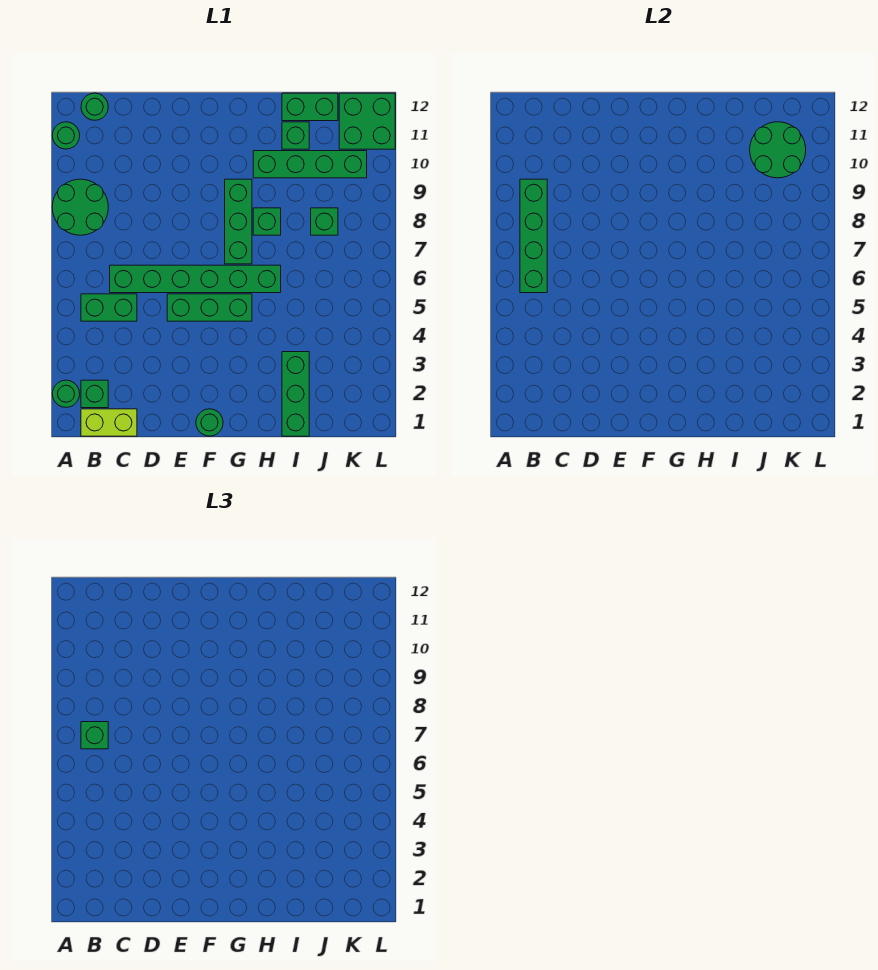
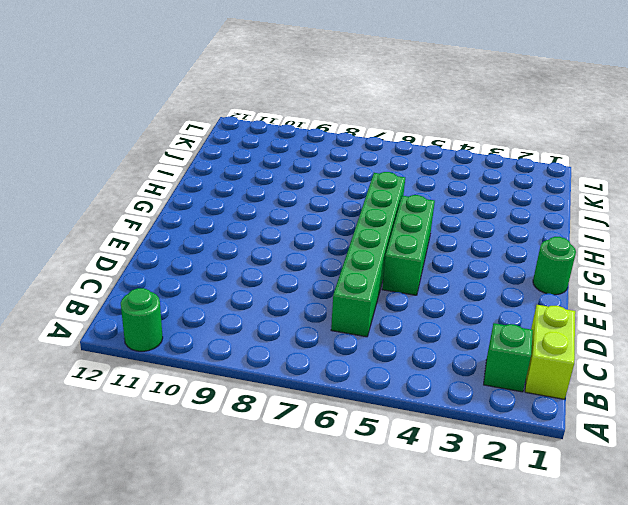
none -> green round brick A2 level 1
none -> green round brick A8:B9 level 1
none -> green brick B5:C5 level 1

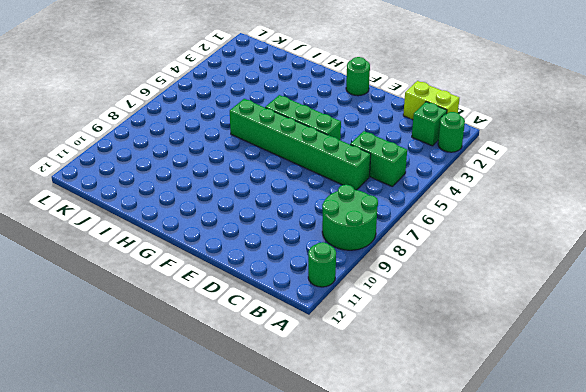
none -> green round brick B12 level 1
none -> green brick G7:G9 level 1
none -> green brick H8 level 1

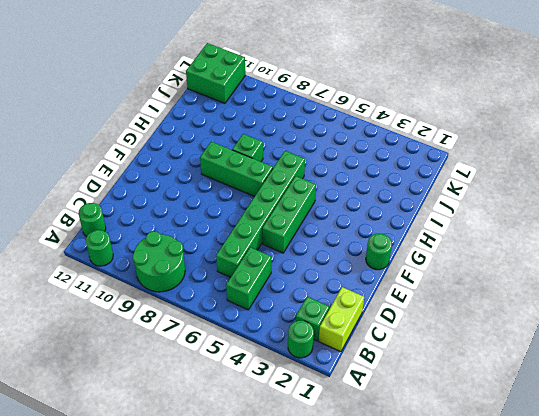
none -> green brick H10:K10 level 1
none -> green brick I1:I3 level 1
none -> green brick I11 level 1

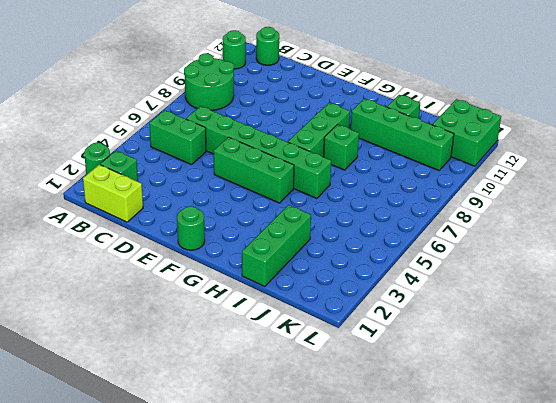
none -> green brick I12:J12 level 1
none -> green brick J8 level 1
none -> green brick B6:B9 level 2

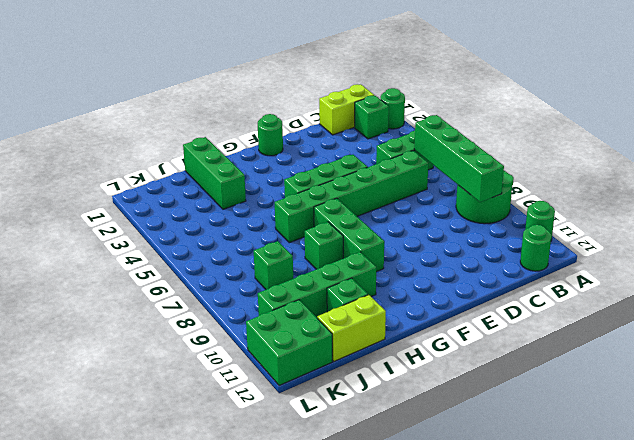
lime brick I12:J12 level 1 -> green brick I12:J12 level 1
none -> green round brick J10:K11 level 2
none -> green brick B7 level 3

